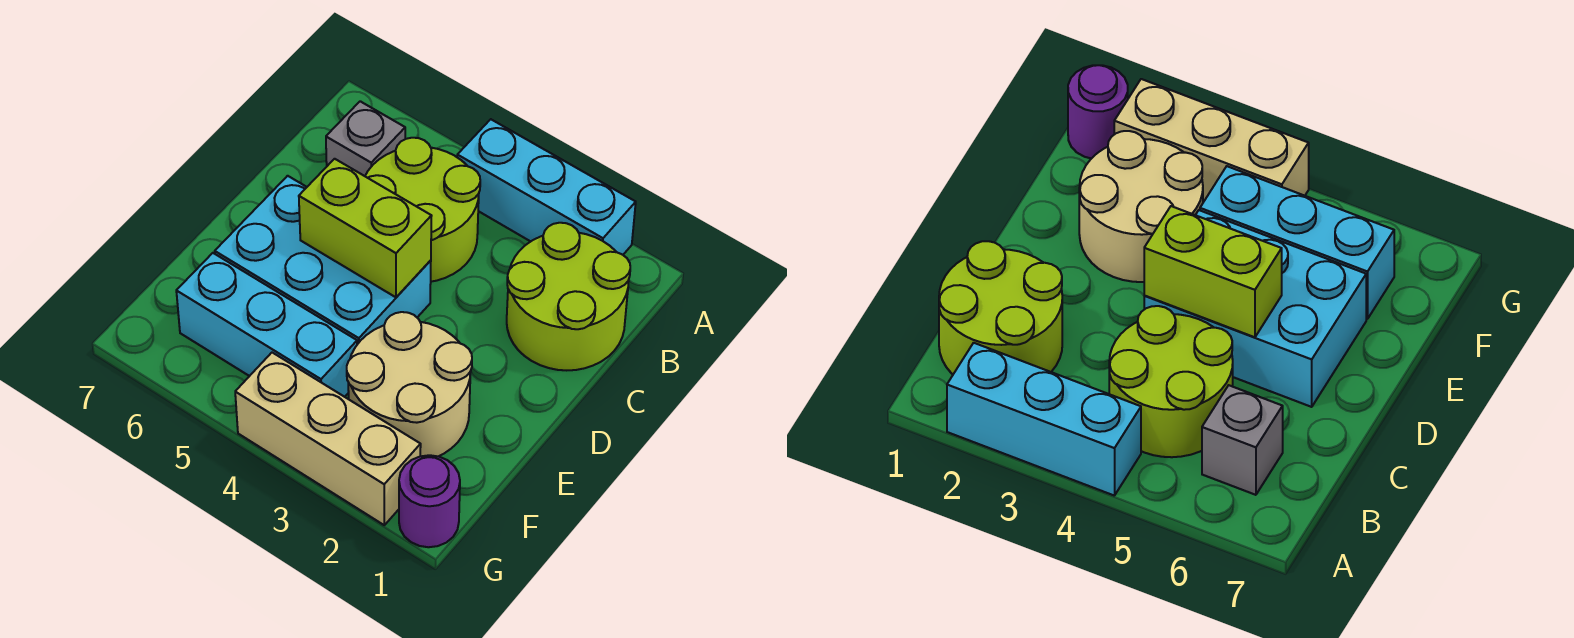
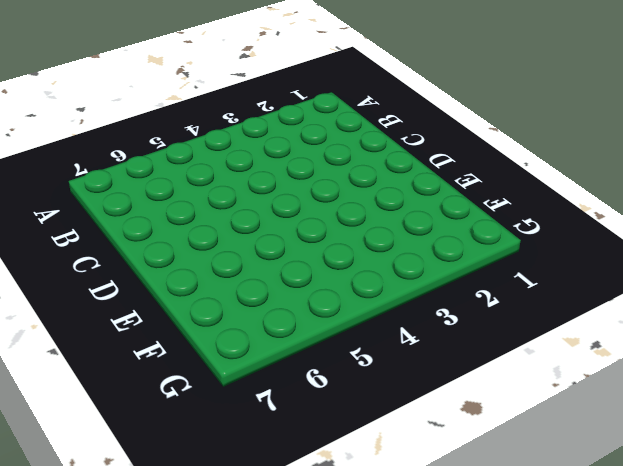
none -> cyan brick A2:A4 level 1
none -> lime round brick B1:C2 level 1

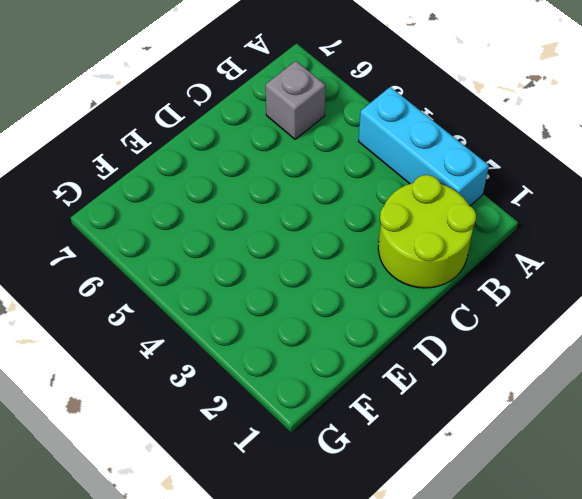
none -> lime round brick B4:C5 level 1
none -> cyan brick D4:E6 level 1

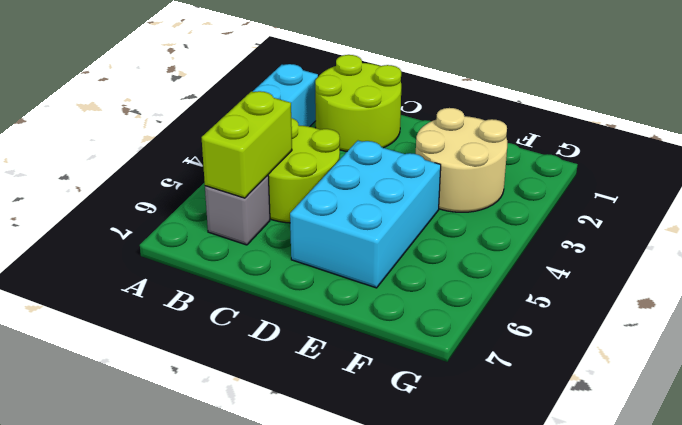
lime brick B5:B6 level 2 -> lime brick D4:D5 level 2
none -> cyan brick F4:F6 level 1
none -> purple round brick G1 level 1

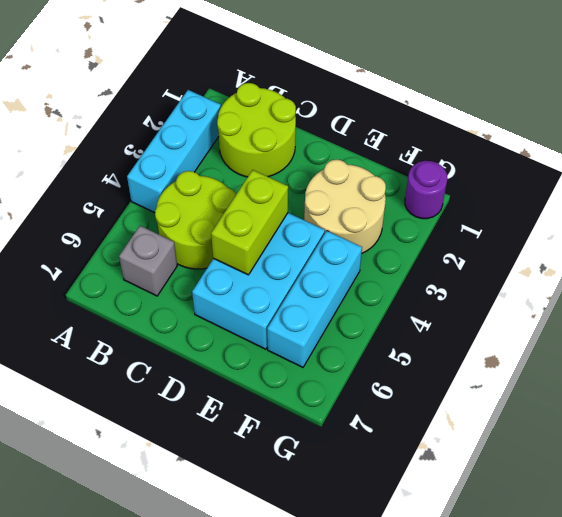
none -> tan brick G2:G4 level 1

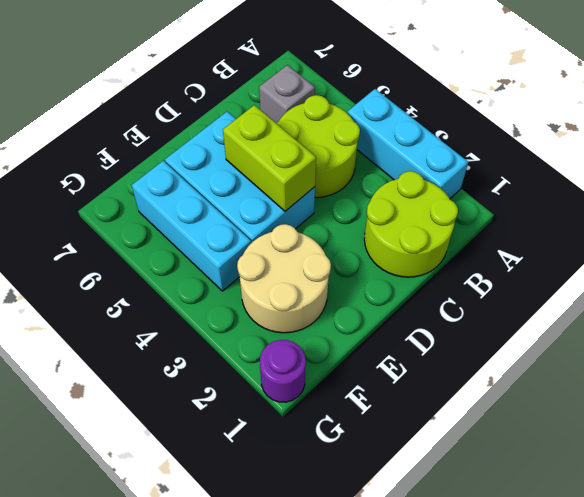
none -> tan brick G2:G4 level 1

